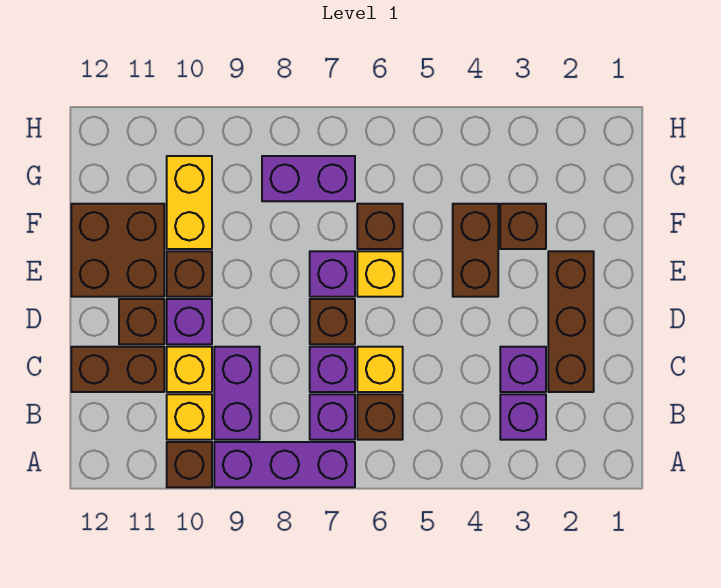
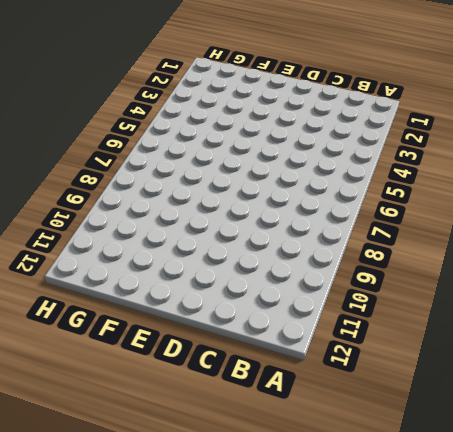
none -> purple brick A7:A9 level 1
none -> brown brick A10 level 1
none -> purple brick B3 level 1

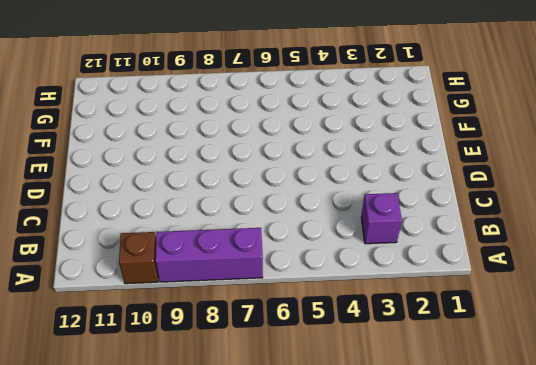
none -> brown brick B6 level 1
none -> purple brick B7 level 1
none -> purple brick B9:C9 level 1

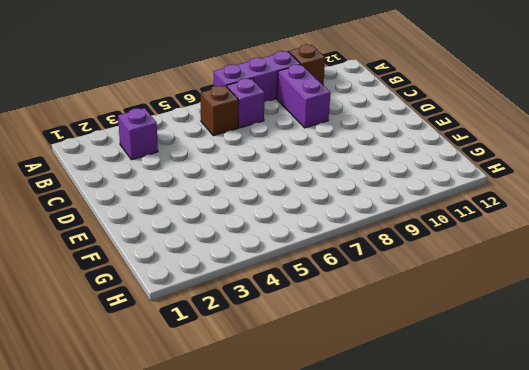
none -> yellow brick B10 level 1
none -> brown brick C2:E2 level 1
none -> purple brick C3 level 1

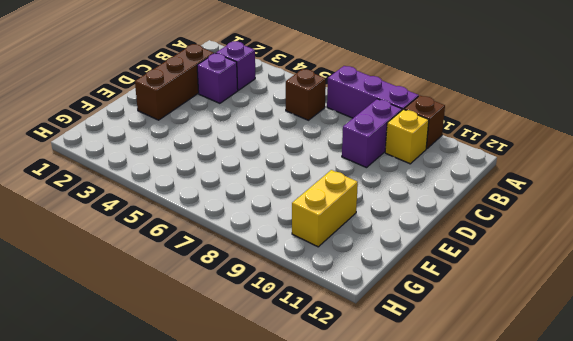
none -> purple brick B7 level 1
none -> yellow brick C6 level 1
none -> purple brick C7 level 1

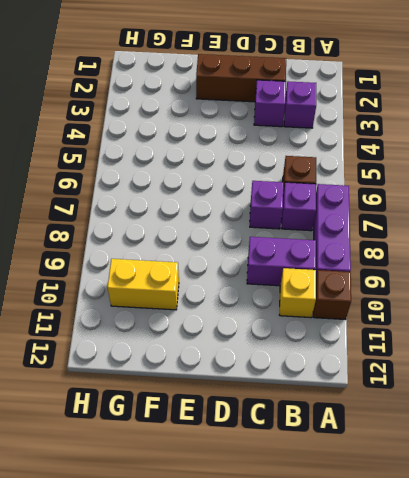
none -> yellow brick C6 level 1
none -> yellow brick C10 level 1
none -> brown brick C11:C12 level 1

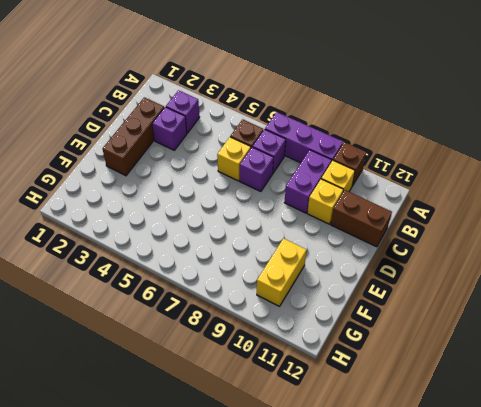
none -> brown brick D7 level 1
none -> purple brick D10 level 1
none -> brown brick D11 level 1

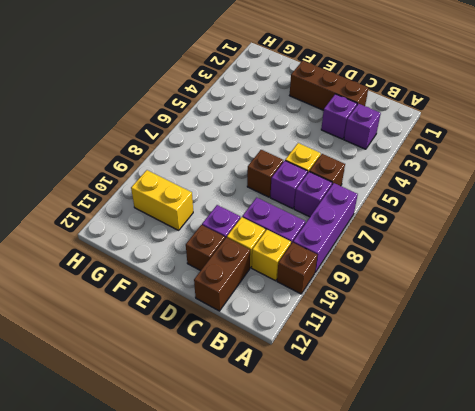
none -> brown brick E4:F4 level 1
none -> yellow brick E6 level 1
none -> purple brick E7 level 1

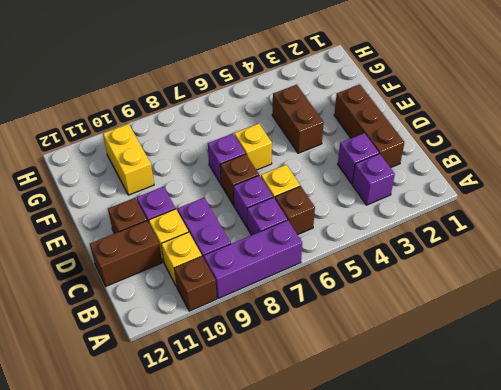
none -> brown brick E10 level 1
none -> brown brick E11:F12 level 1
none -> brown brick F3 level 1

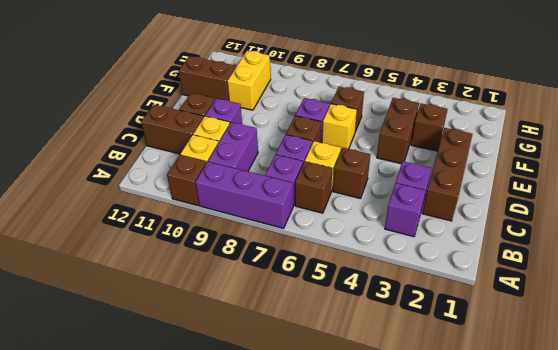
brown brick C5 level 1 -> brown brick E10 level 1
brown brick F11:F12 level 1 -> brown brick E11:F12 level 1
none -> purple brick G7:G8 level 1

